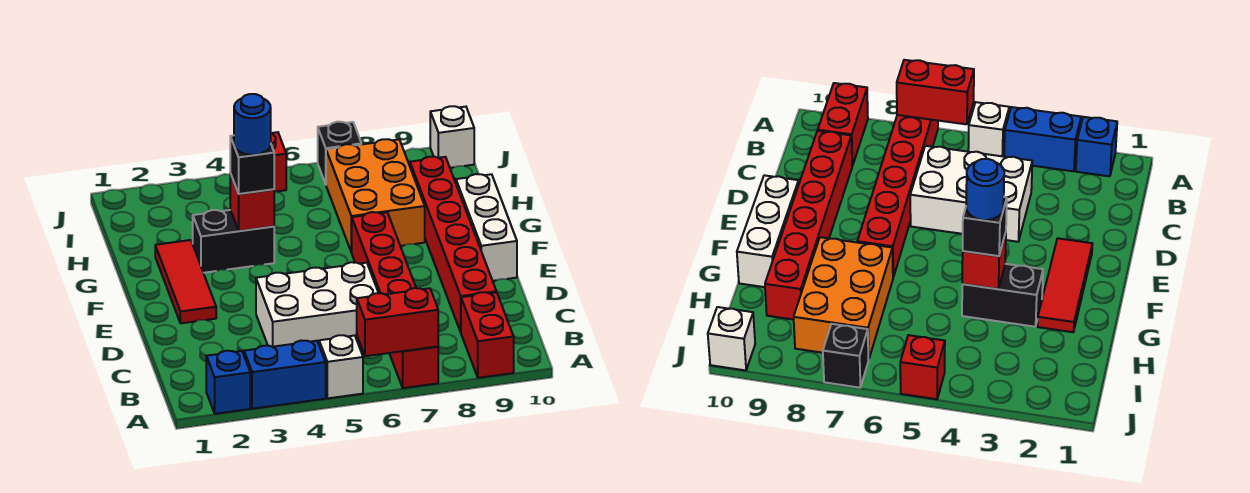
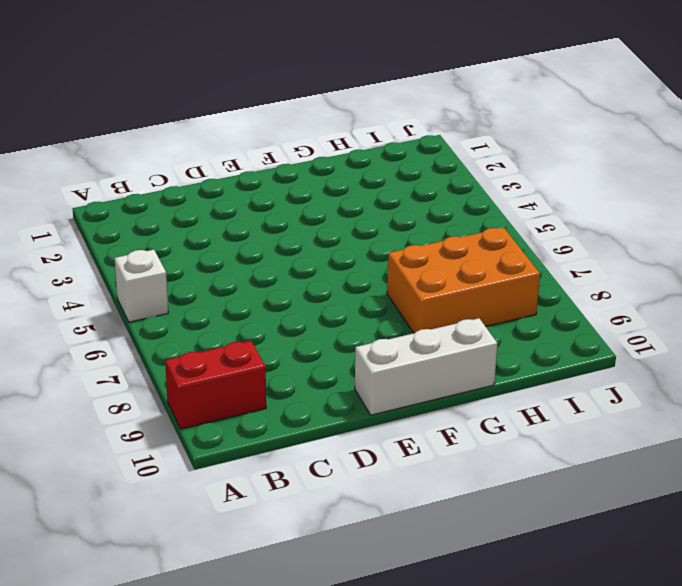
none -> blue brick A2 level 1
none -> blue brick A3:A4 level 1
none -> red brick A7:F7 level 1

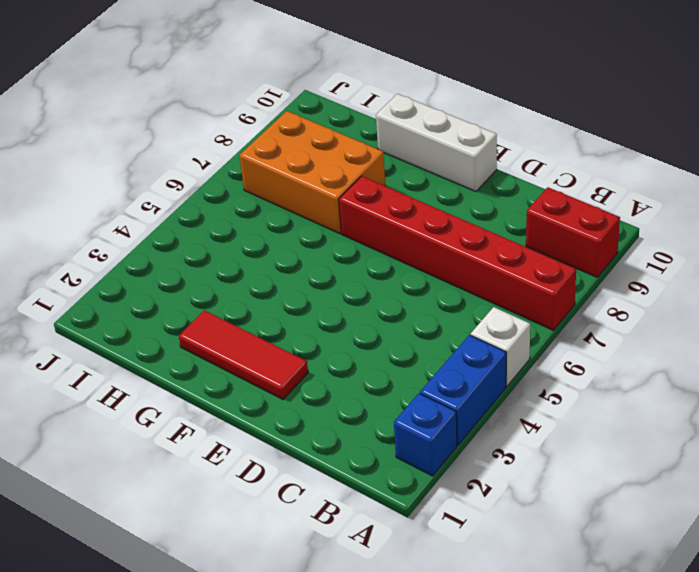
none -> white brick C4:D6 level 1
none -> red brick C9:H9 level 1
none -> black brick G3:G4 level 1

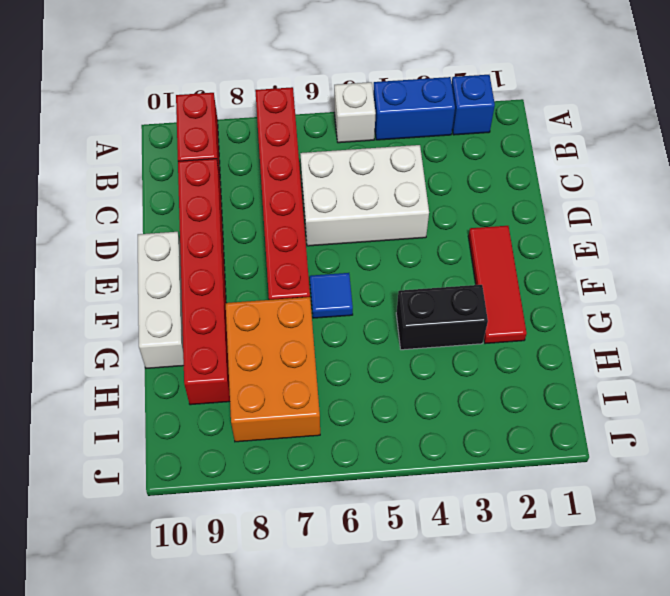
blue tile F6 level 1 -> none
none -> red brick J5 level 1
none -> black brick J7 level 1
none -> white brick J10 level 1

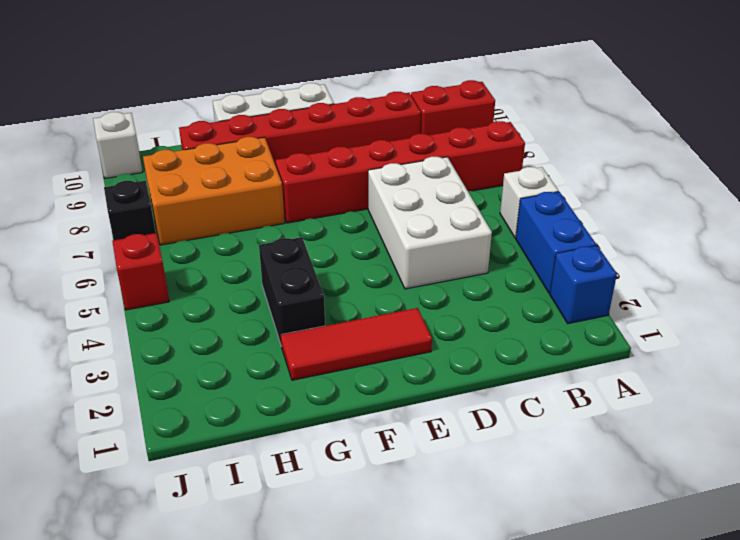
none -> red brick A6:A7 level 2
none -> red brick G4 level 2
none -> black brick G4 level 3

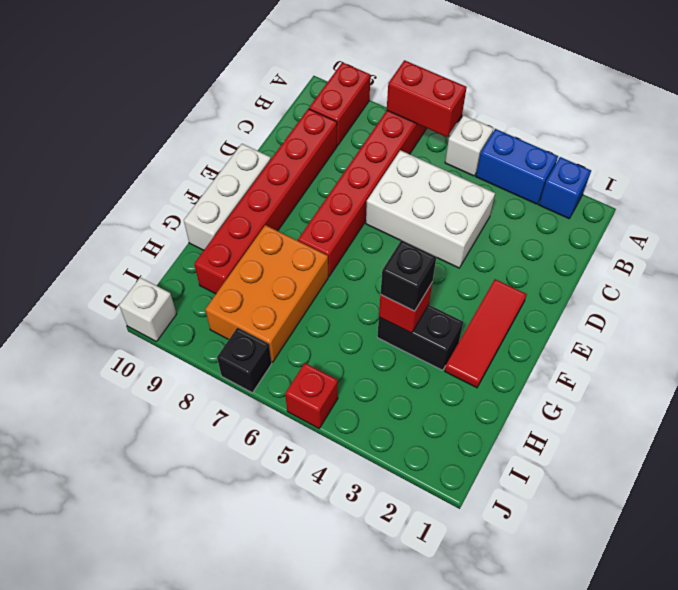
none -> blue round brick G4 level 4

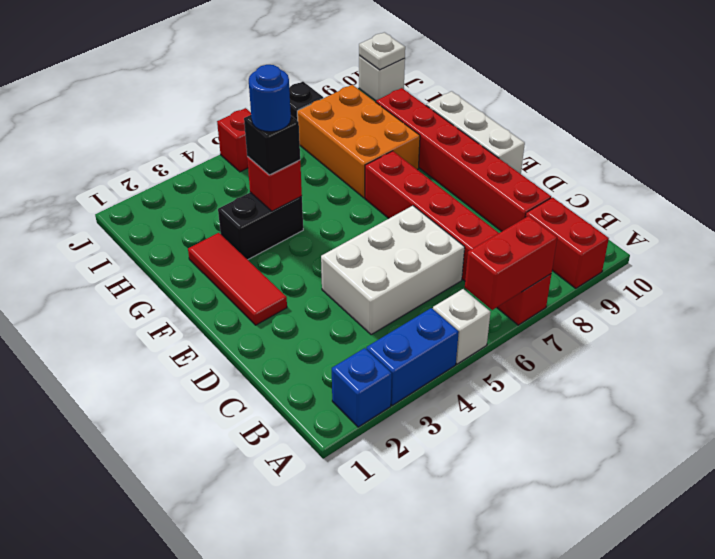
white plate J10 level 2 -> none

